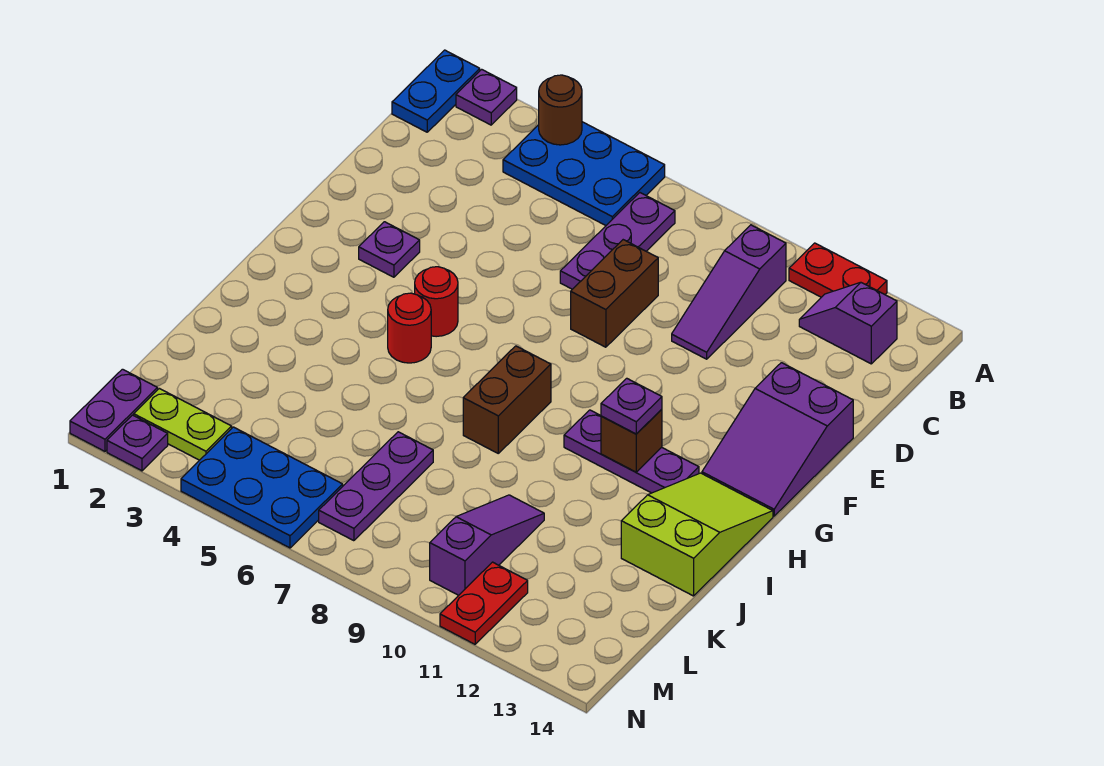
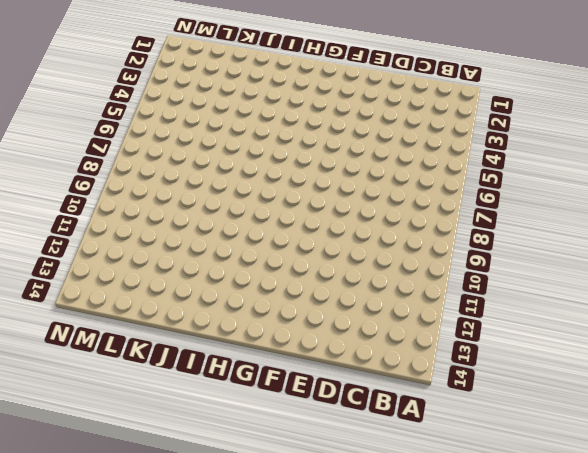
none -> blue plate A1:B1 level 1
none -> purple plate A2 level 1
none -> blue plate A4:B6 level 1

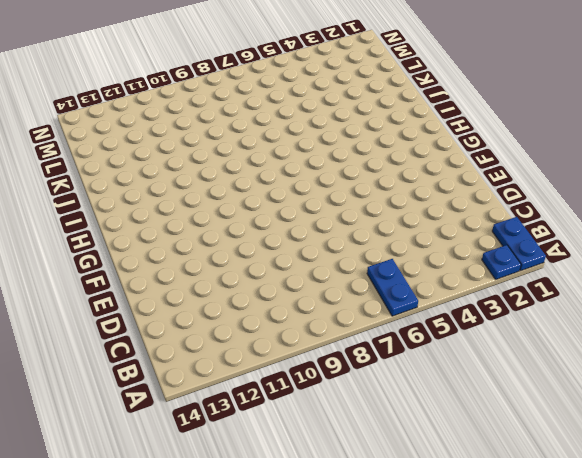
blue plate A2 level 1 -> purple plate A2 level 1
blue plate A6:B6 level 1 -> blue plate A4:B6 level 1
none -> red plate A11:A12 level 1
none -> purple plate B7:D7 level 1
none -> purple slope B10:D10 level 1 top B

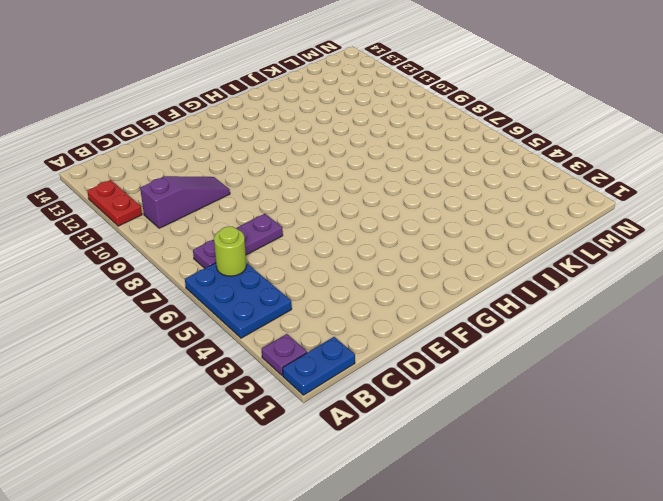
lime round brick B6 level 2 -> none
none -> purple slope B12:B13 level 1 top 13
none -> brown brick D8:E8 level 1
none -> purple slope E13:G14 level 1 top E

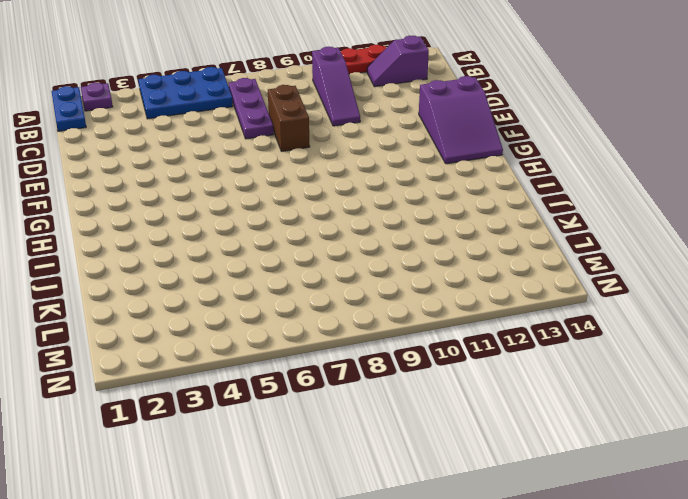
none -> purple plate F3 level 1
none -> red round brick G5 level 1
none -> red round brick H5 level 1

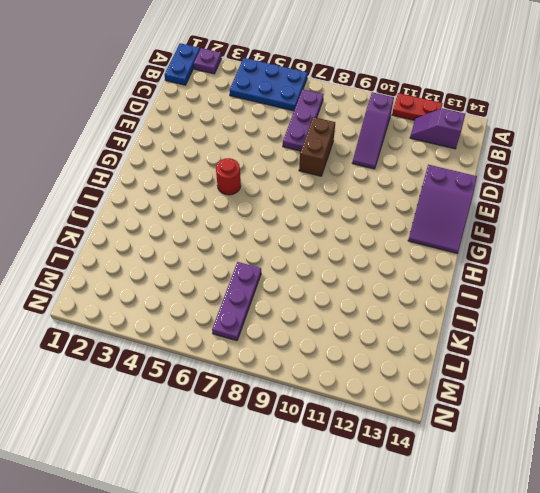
none -> purple plate F3 level 1
none -> red round brick H5 level 1
none -> brown brick H8:I8 level 1

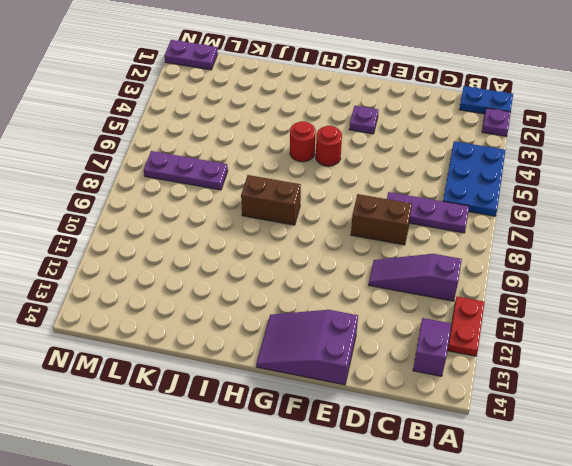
none -> purple plate H10:H12 level 1
none -> lime slope H13:J14 level 1 top J
none -> purple slope K10:M10 level 1 top M

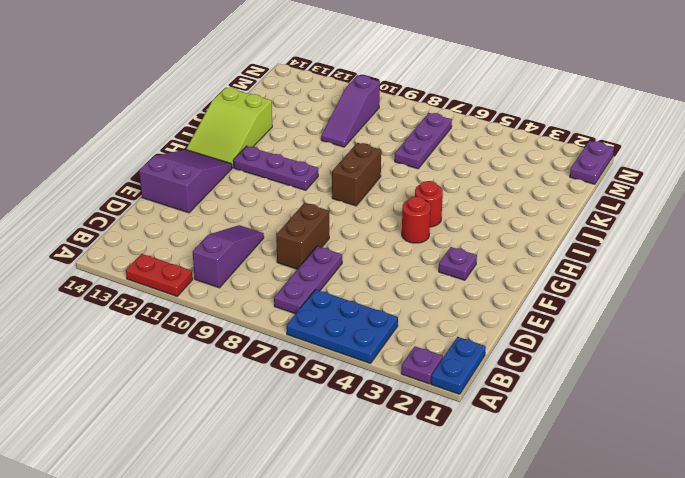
none -> purple slope B12:B13 level 1 top 13
none -> lime plate M2:M3 level 1
none -> blue plate M4:N6 level 1

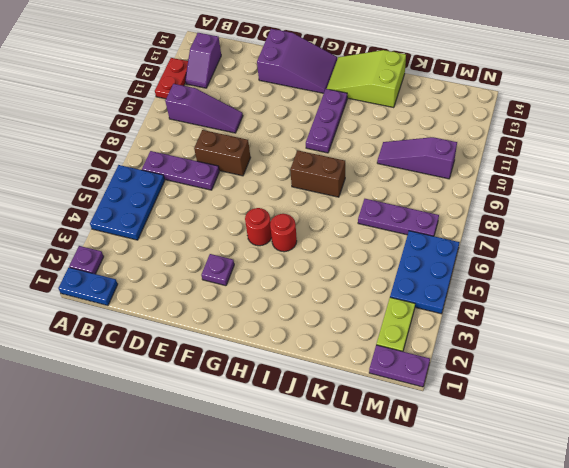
none -> red plate M11:N11 level 1
none -> purple plate N2 level 1
none -> brown round brick A4 level 2

